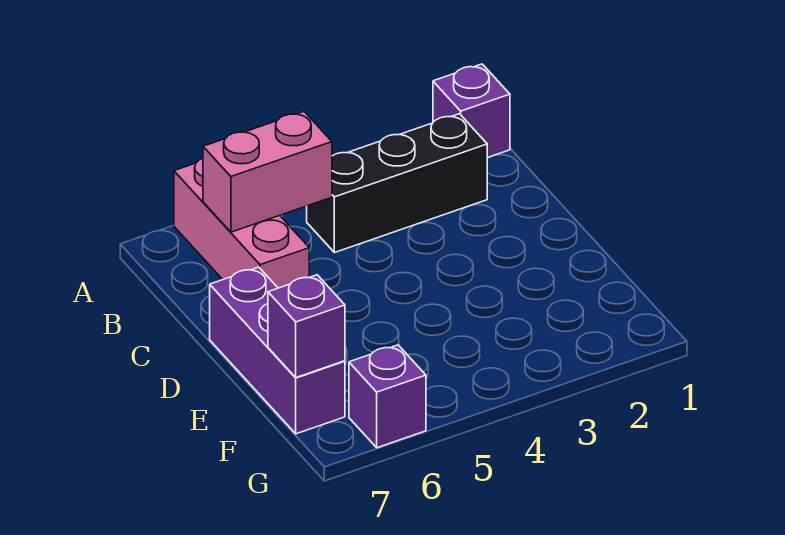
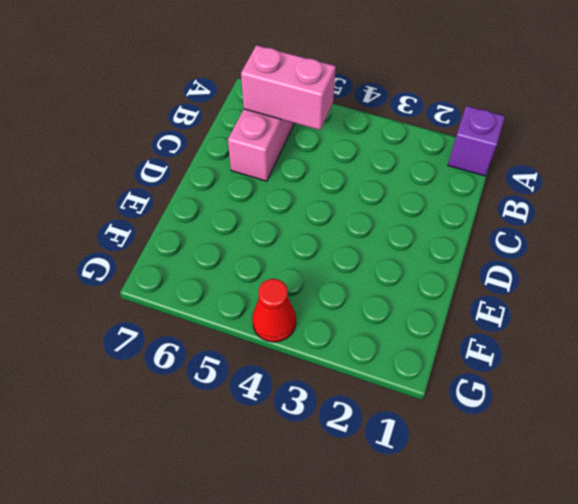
red cone G4 level 1 -> none
none -> black brick B2:B4 level 1
none -> purple brick D7:F7 level 1

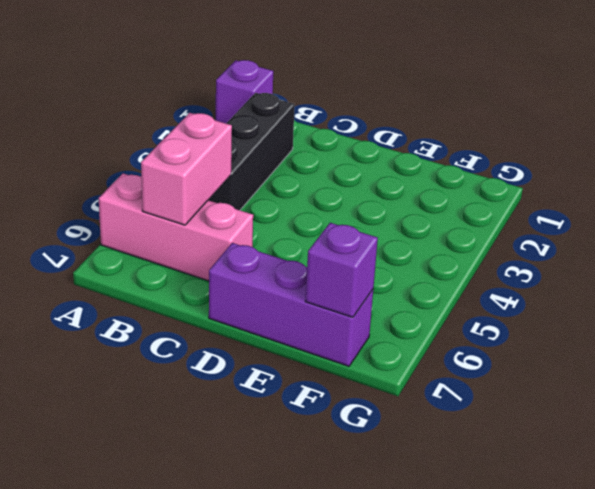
none -> purple brick G6 level 1

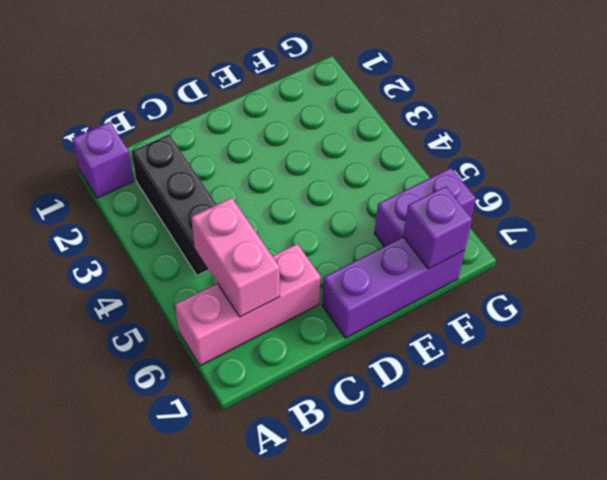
purple brick F6:G6 level 1 -> purple brick G6 level 1

